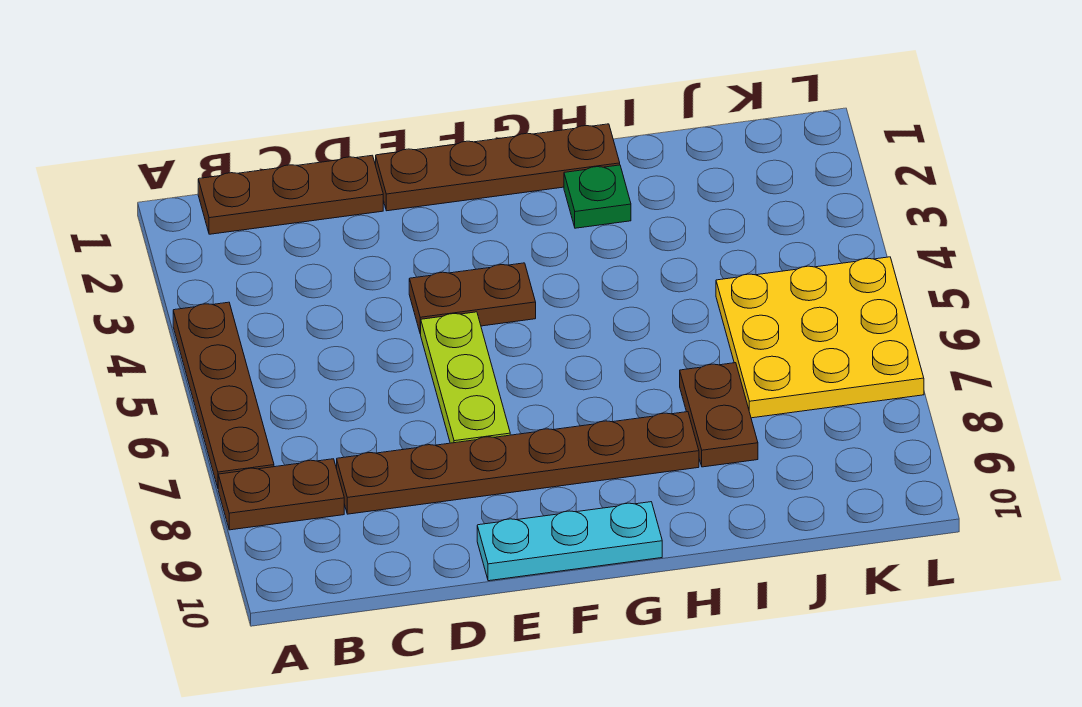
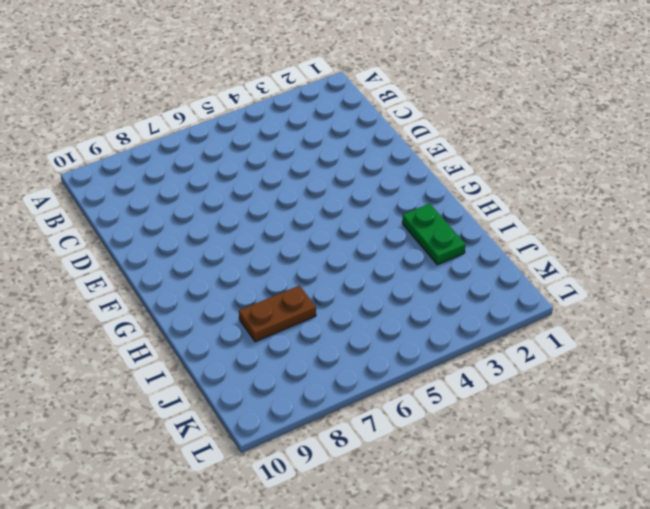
green plate H2:I2 level 1 -> green plate H2 level 1
none -> brown plate A4:A7 level 1
none -> brown plate A8:B8 level 1

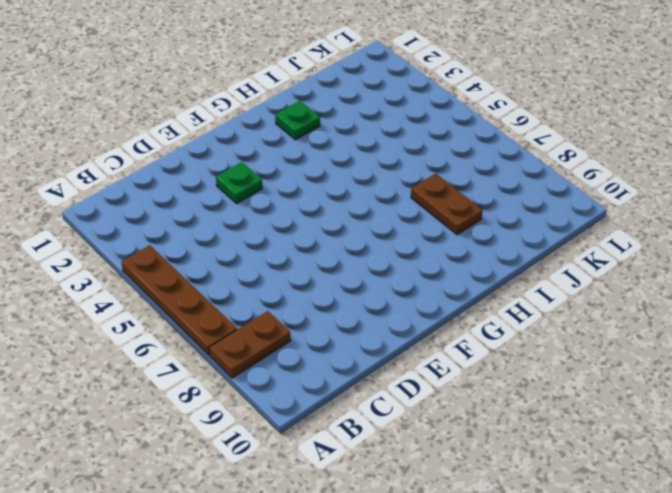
green plate E3 level 1 -> none
none -> brown plate B1:D1 level 1
none -> brown plate C8:H8 level 1

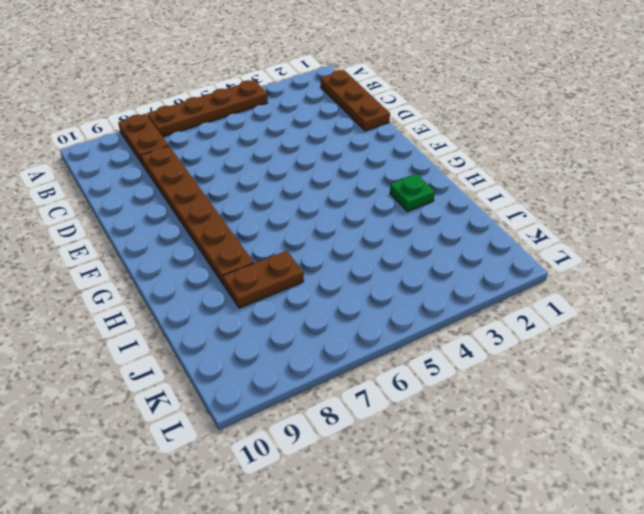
none -> brown plate E1:H1 level 1
none -> brown plate E4:F4 level 1

